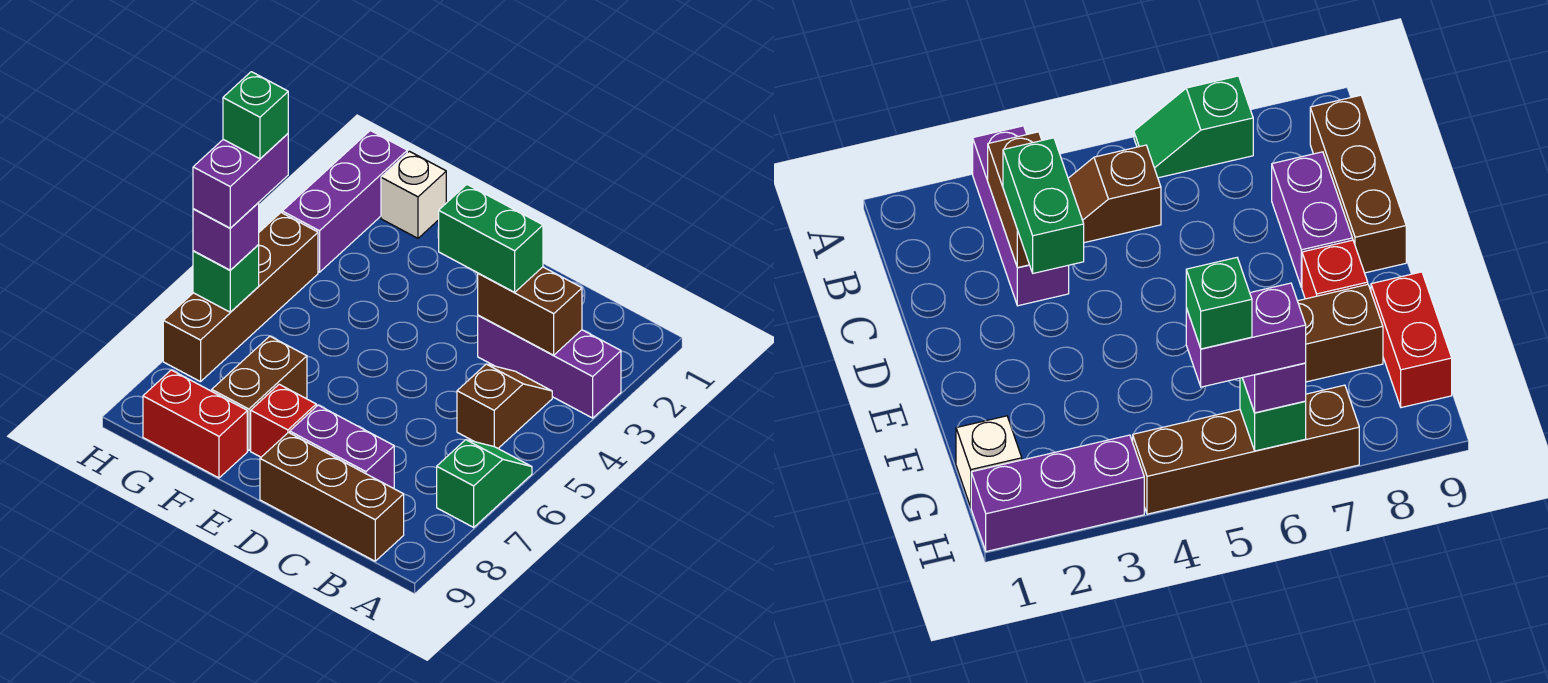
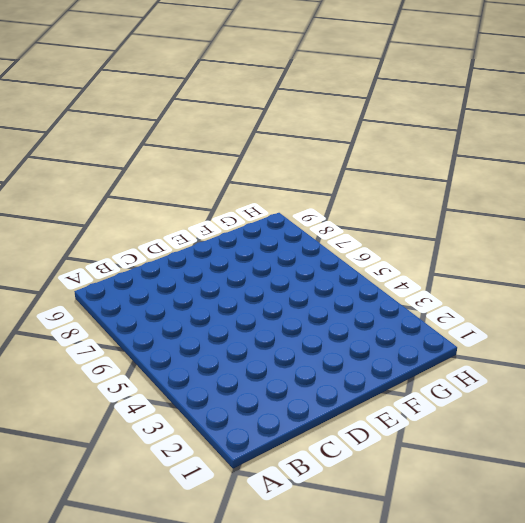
none -> purple brick A3:C3 level 1
none -> green slope A6:A7 level 1 top 7
none -> brown slope B4:B5 level 1 top 5

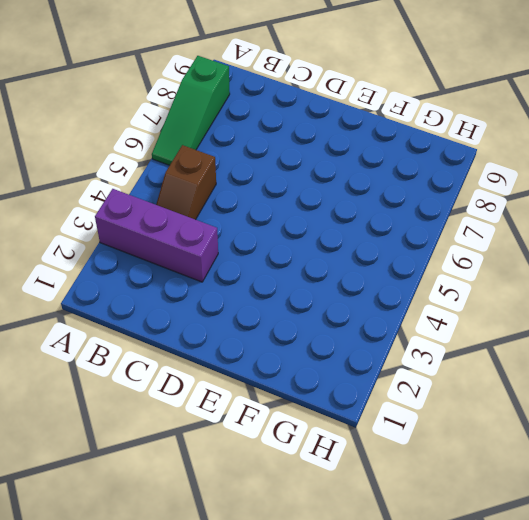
green slope A6:A8 level 1 top 8 -> green slope A6:A7 level 1 top 7
none -> brown brick B9:D9 level 1
none -> purple brick C8:D8 level 1
none -> red brick E8 level 1

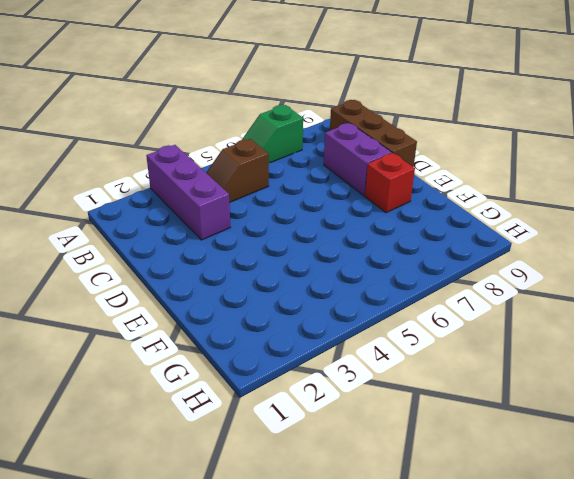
none -> brown brick F7:F8 level 1
none -> red brick F9:G9 level 1
none -> white brick G1 level 1

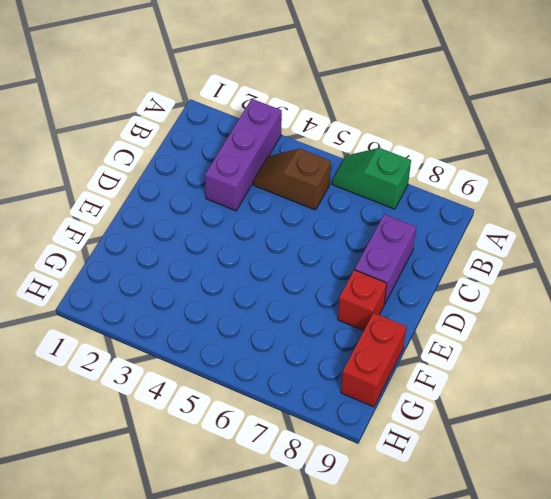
none -> brown brick B9:D9 level 1
none -> brown brick F7:F8 level 1
none -> white brick G1 level 1

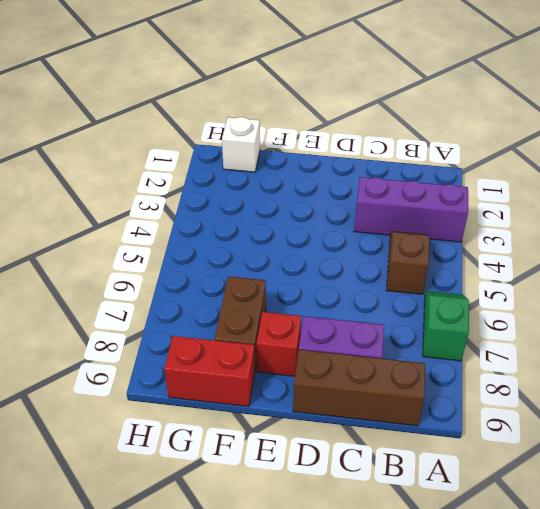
none -> purple brick H1:H3 level 1
none -> brown brick H4:H7 level 1
none -> brown brick B3:C3 level 2

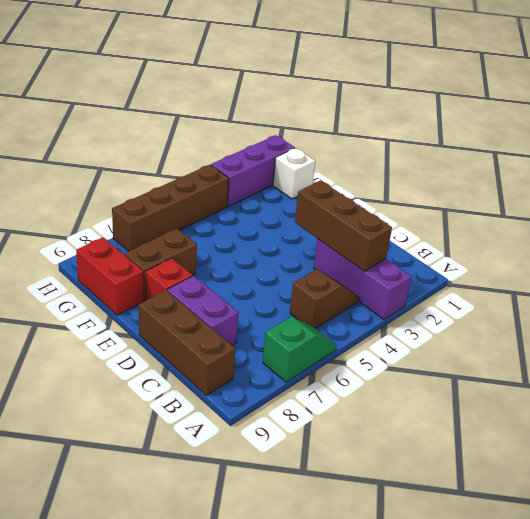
brown brick B3:D3 level 2 -> brown brick B3:C3 level 2
none -> green brick H6 level 2
none -> green brick C3:D3 level 3
none -> purple brick H6 level 3

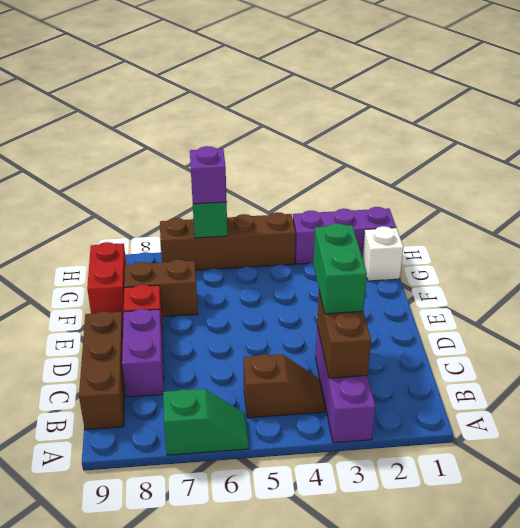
none -> purple brick H5:H6 level 4
none -> green brick H5 level 5

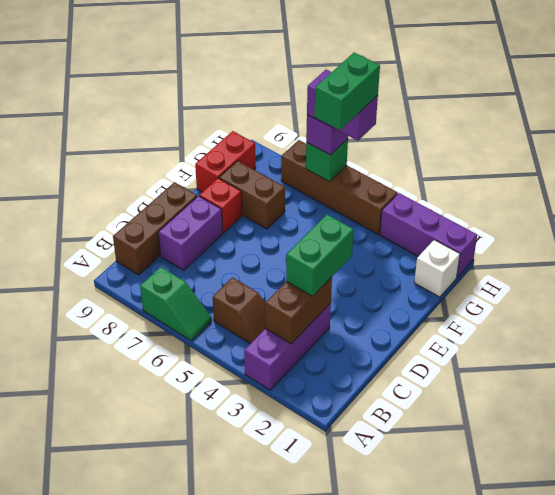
green brick G5:H5 level 5 -> green brick H5 level 5

